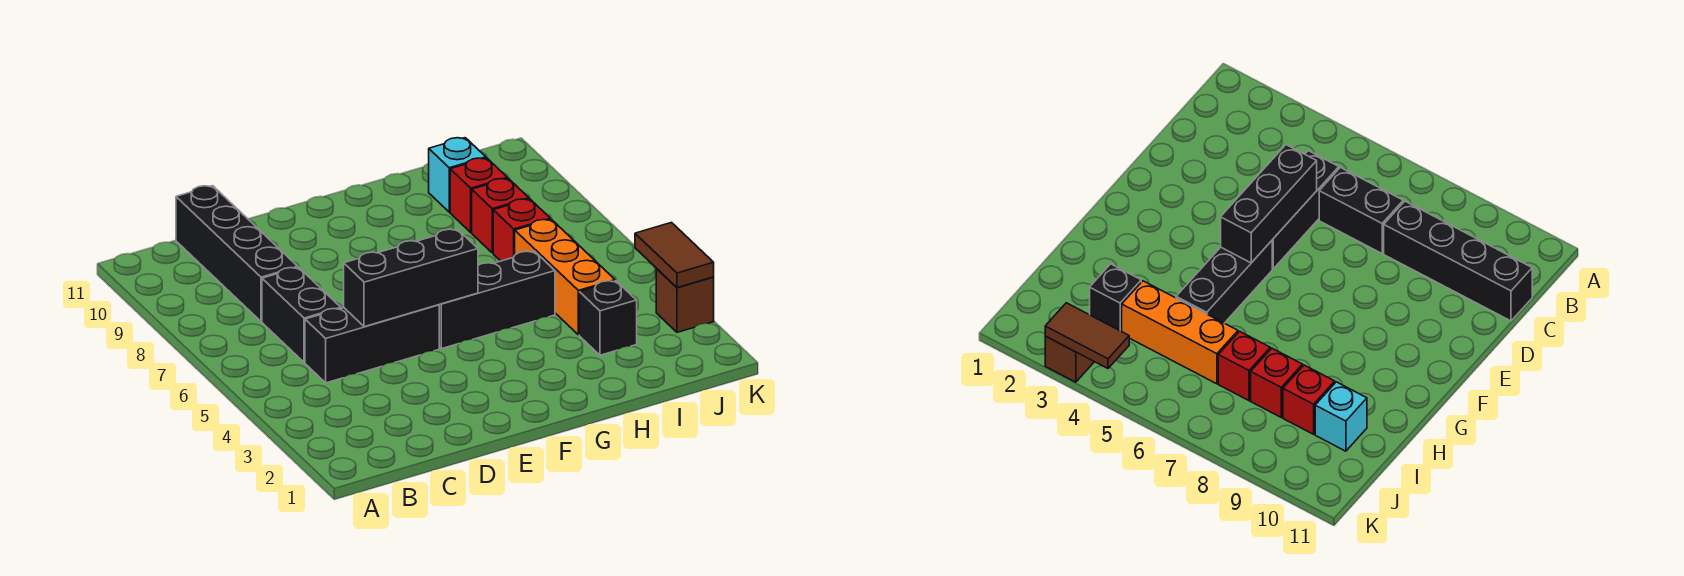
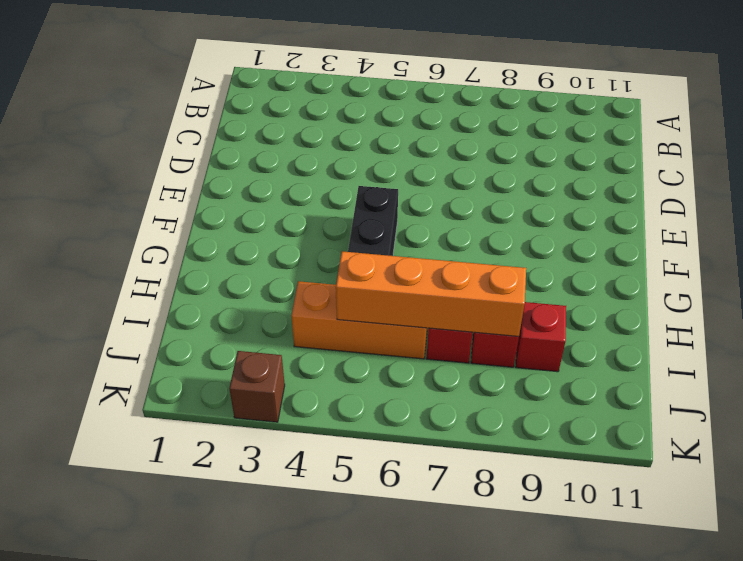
orange brick I5:I8 level 2 -> none
none -> black brick C5:E5 level 1
none -> black brick C6:C7 level 1
none -> black brick C8:C11 level 1

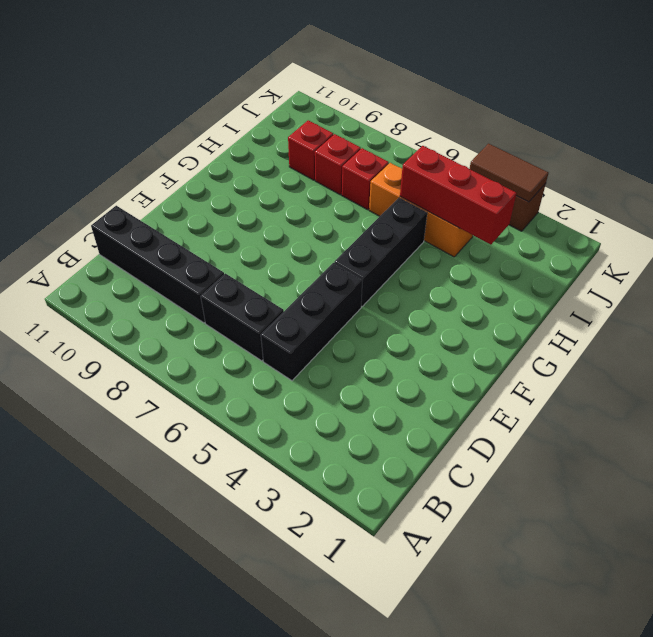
red brick I3:I5 level 2 -> none
none -> black brick I3 level 1
none -> cyan brick I10 level 1
none -> black brick D5:F5 level 2

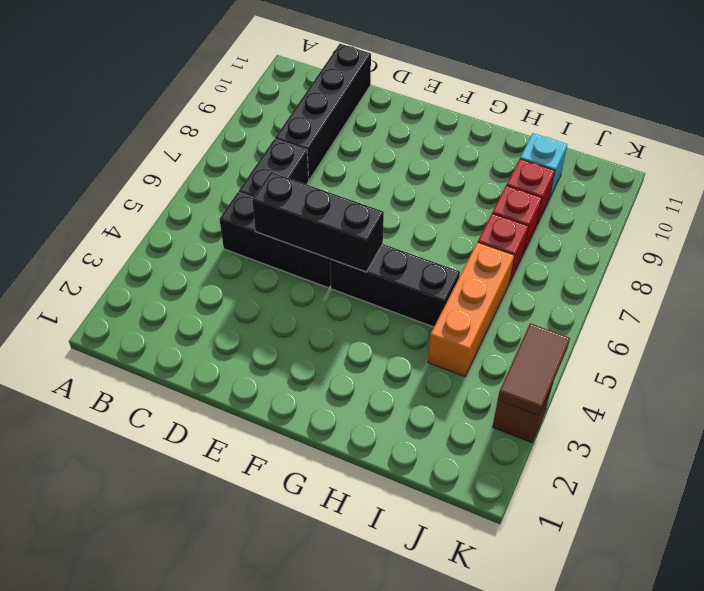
none -> black brick I3 level 1

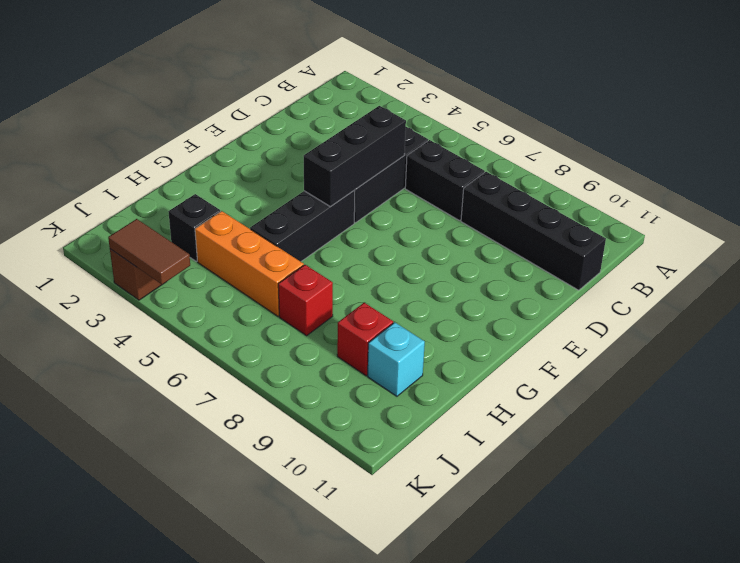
none -> red brick I8 level 1

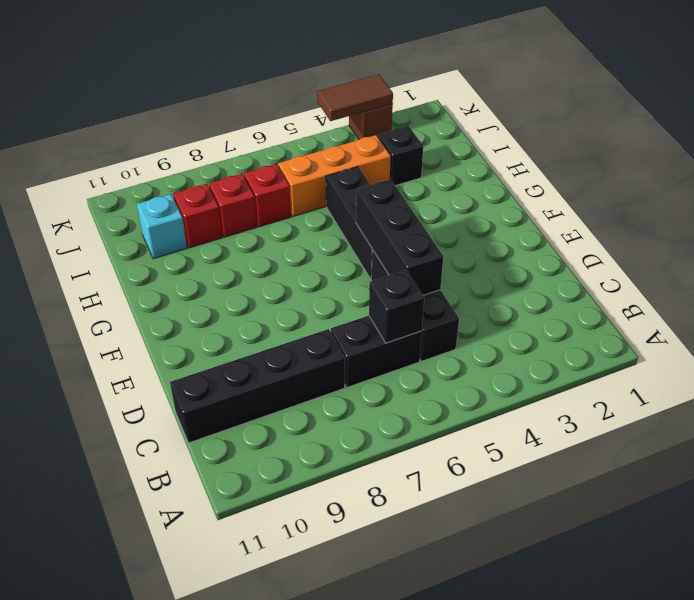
black brick C6 level 2 -> none

